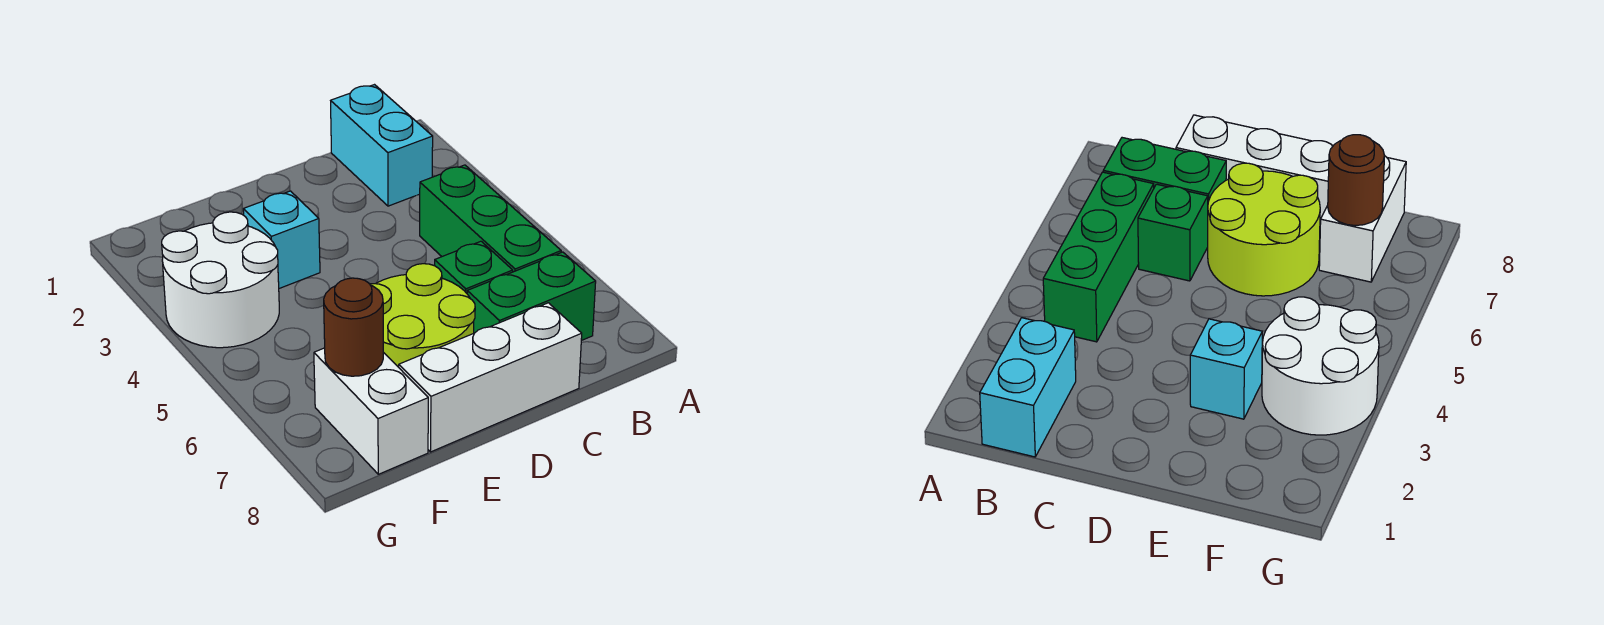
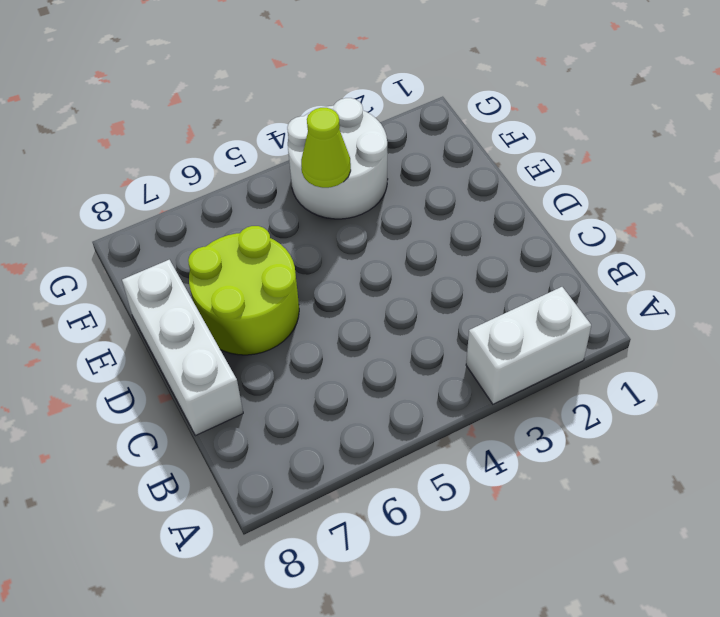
white brick A2:A3 level 1 -> white brick F7:F8 level 1
lime cone F4 level 2 -> none
none -> cyan brick B1:B2 level 1
none -> green brick B4:B6 level 1

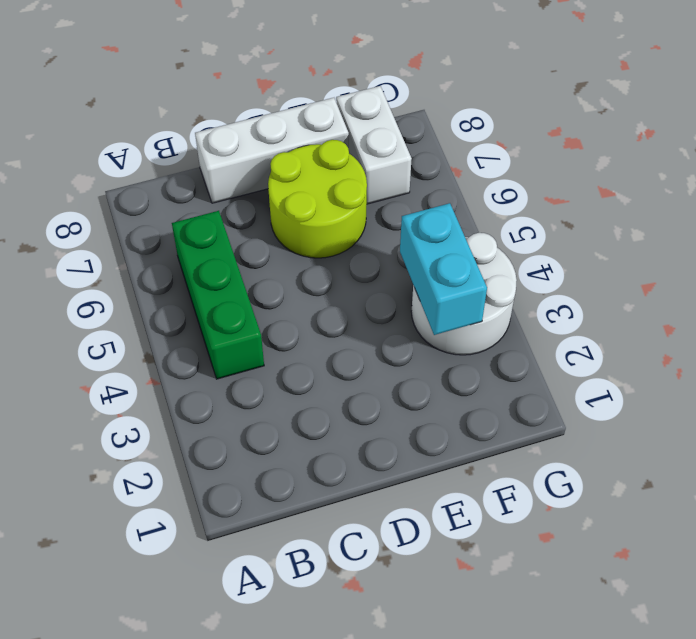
cyan brick F3:F4 level 2 -> cyan brick B1:B2 level 1
none -> green brick B7:C7 level 1
none -> green brick C6 level 1

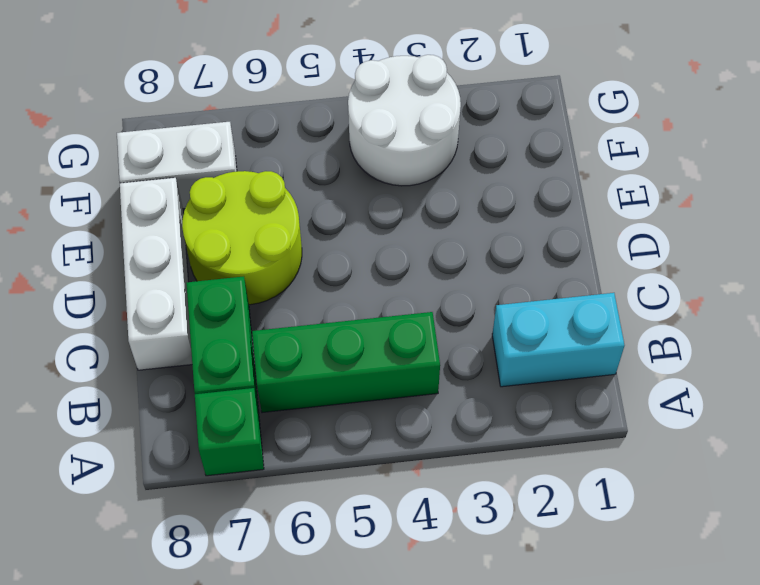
green brick A7 level 1 -> green brick C6 level 1
none -> cyan brick E3 level 1
none -> brown round brick F7 level 2

